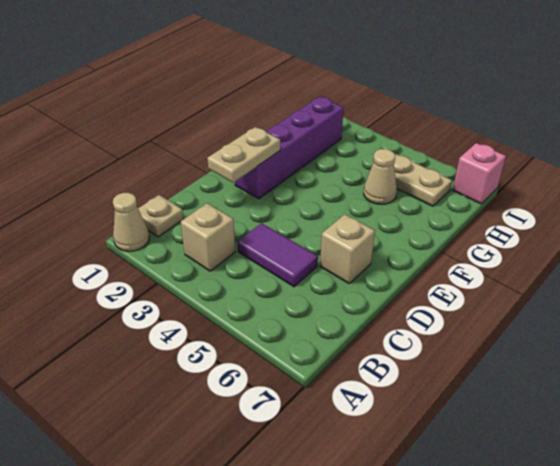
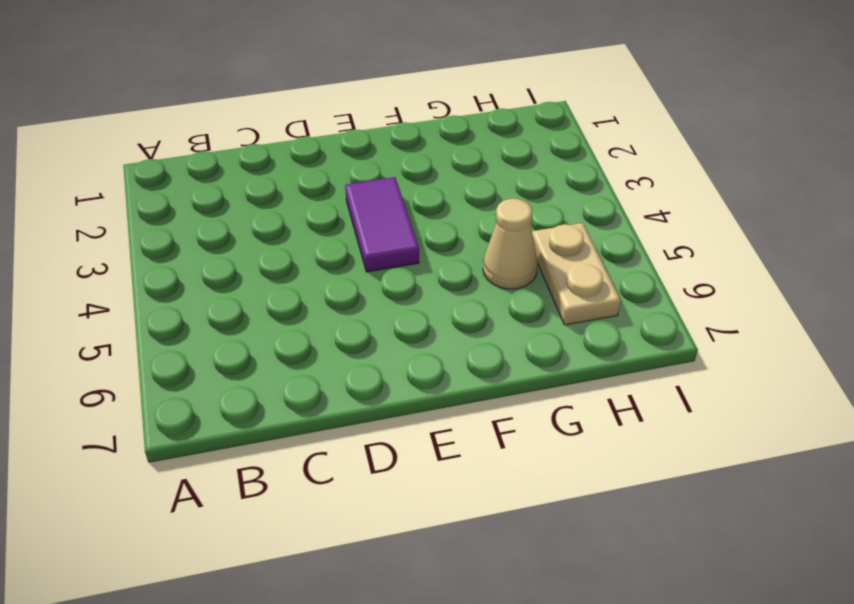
purple tile E3:E4 level 1 -> purple tile C4:C5 level 1
none -> tan cone A1 level 1
none -> tan plate B1 level 1

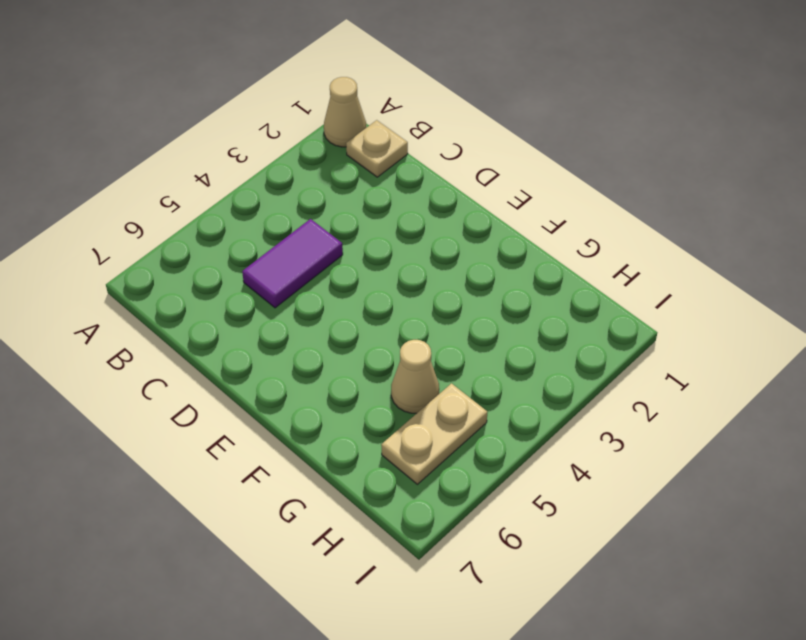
none -> tan brick B3 level 1
none -> tan brick D6 level 1

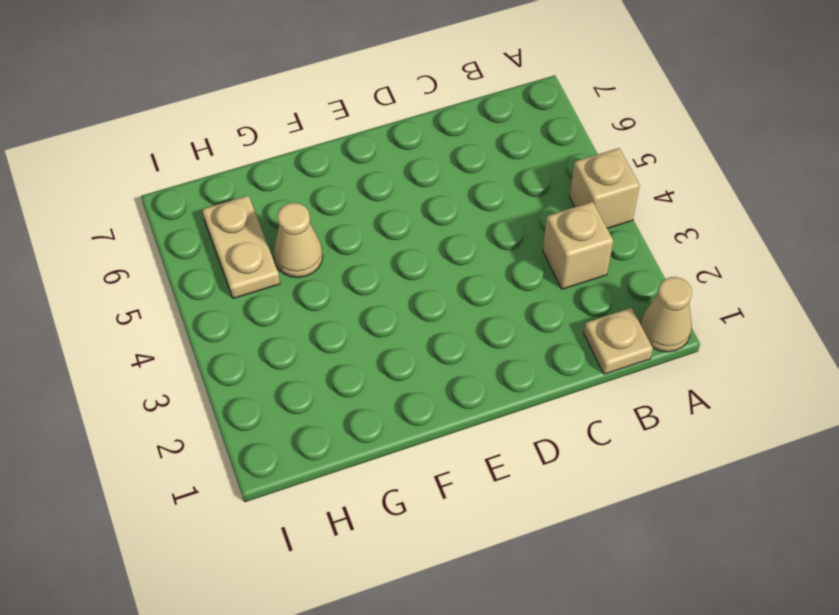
tan brick A4 level 1 -> tan brick D6 level 1
none -> purple tile C4:C5 level 1
none -> purple brick E2:H2 level 1

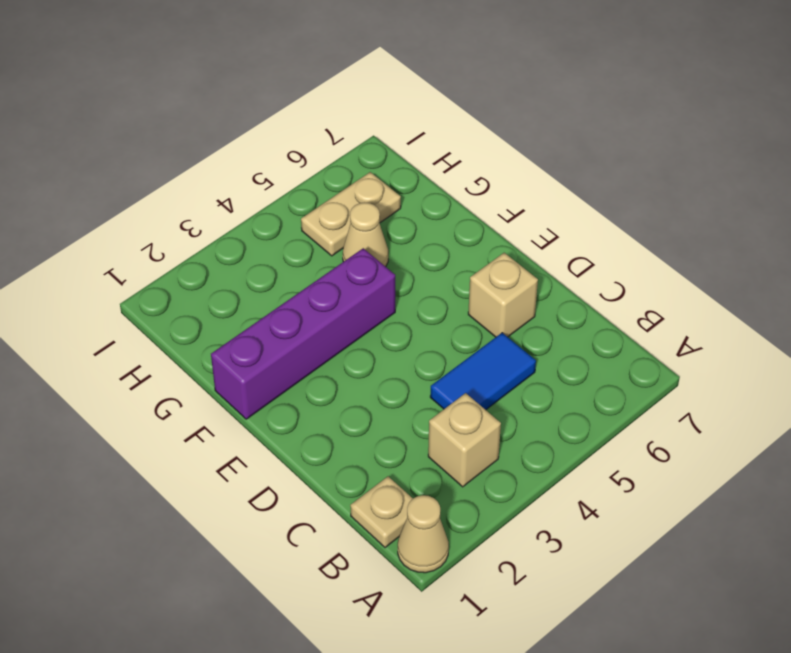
blue tile C4:C5 level 1 -> purple tile C4:C5 level 1
purple brick F1:F4 level 1 -> purple brick E2:H2 level 1
none -> pink brick I7 level 1
none -> tan plate D2:E2 level 2

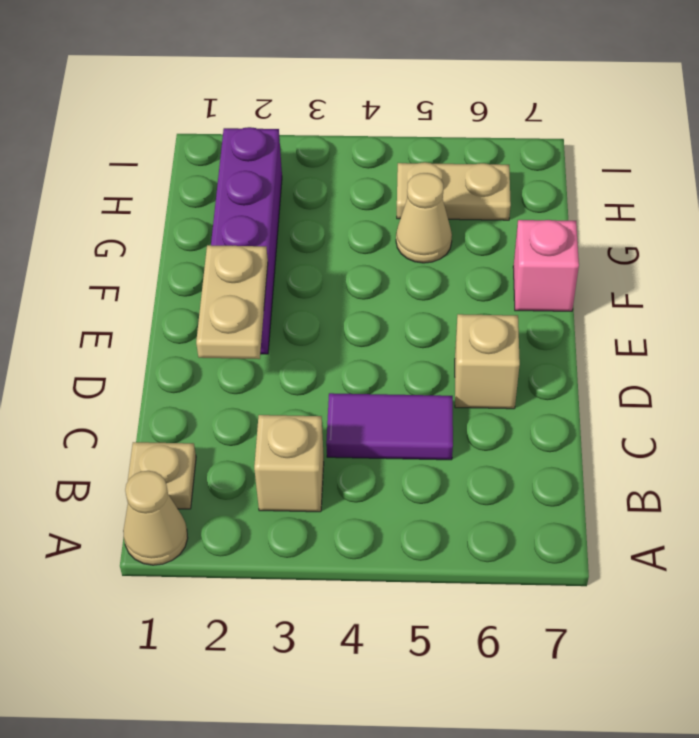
pink brick F7 level 1 -> pink brick I7 level 1

